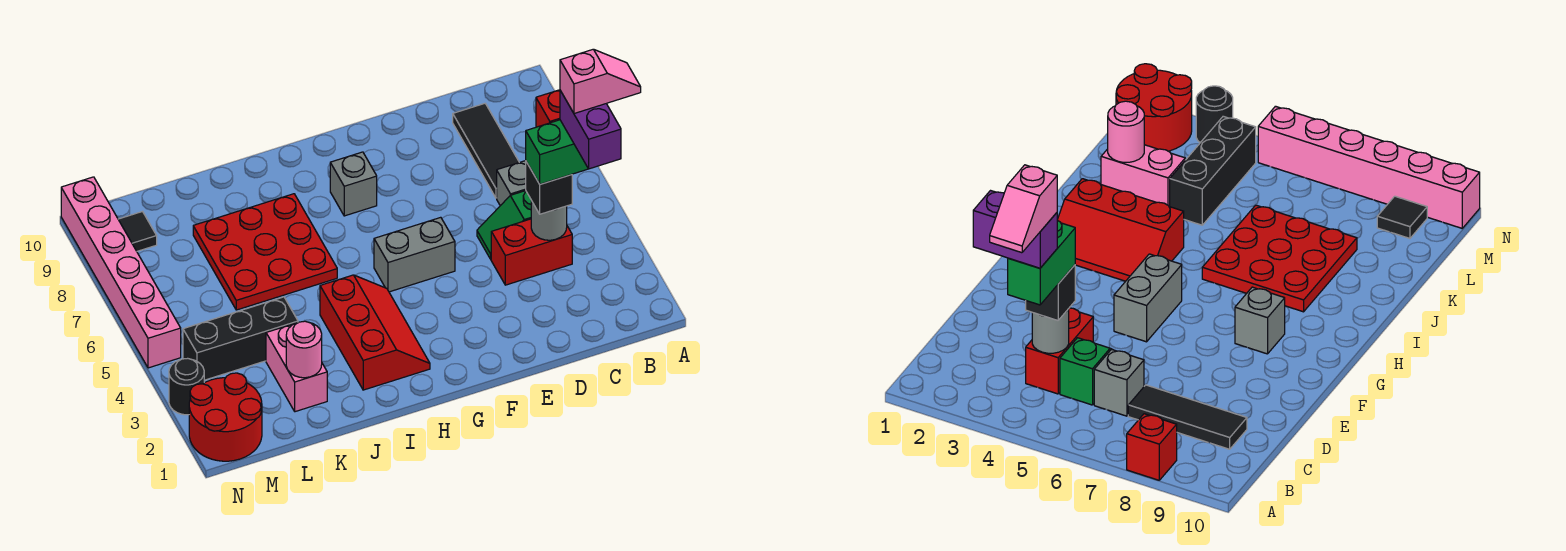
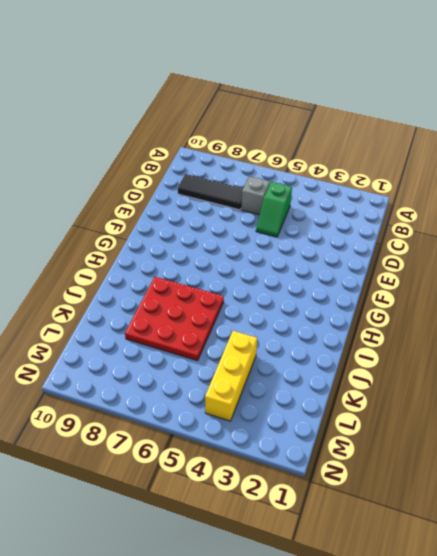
yellow brick K4:M4 level 1 -> black brick K4:M4 level 1
none -> red brick A8 level 1
none -> red brick C4:D4 level 1
none -> grey brick F5:G5 level 1

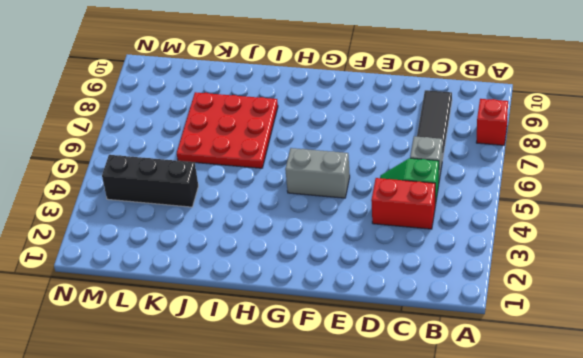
none -> grey brick G8 level 1
none -> red slope H2:I4 level 1 top I
none -> pink brick K2:K3 level 1

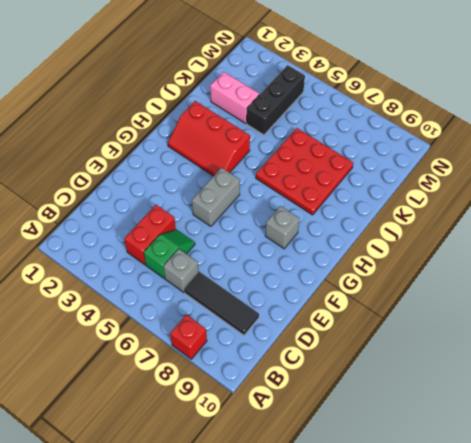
none -> red round brick M1:N2 level 1
none -> black tile M9 level 1
none -> black round brick N3 level 1

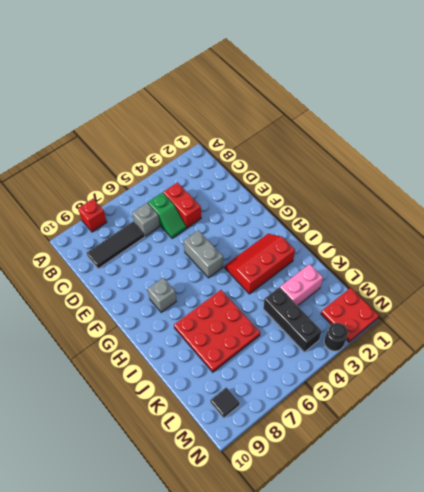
red plate M1:N2 level 1 -> red round brick M1:N2 level 1
none -> pink brick N5:N10 level 1
none -> grey round brick C4 level 2
none -> pink round brick K2 level 2

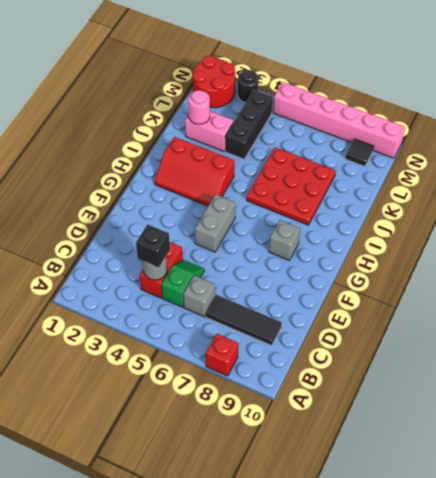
none -> green brick B4:C4 level 4
none -> purple brick B3:B4 level 5
none -> pink slope A4:B4 level 6 top B

